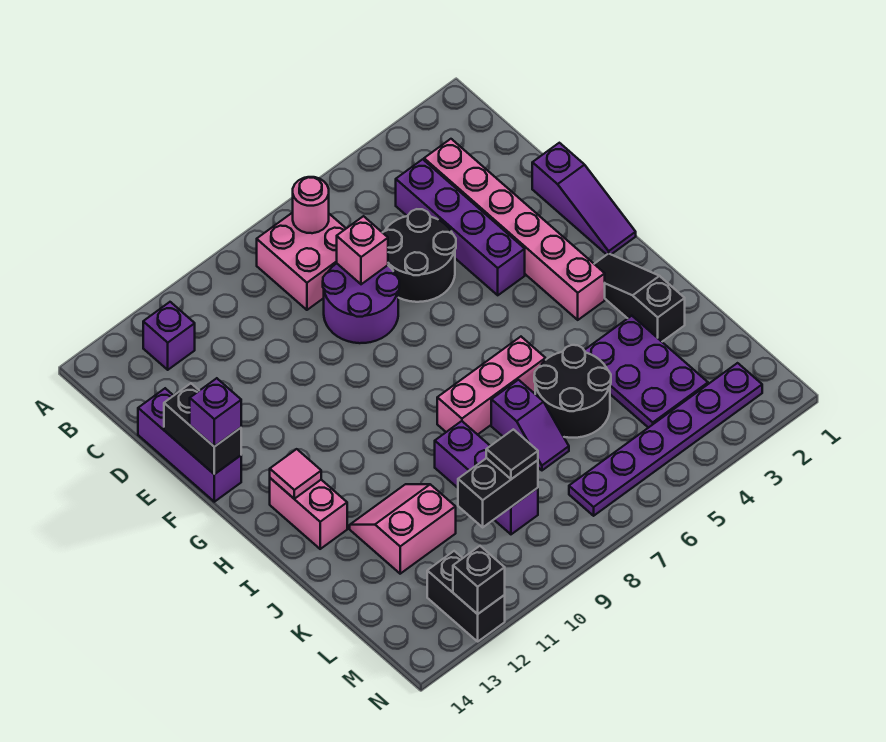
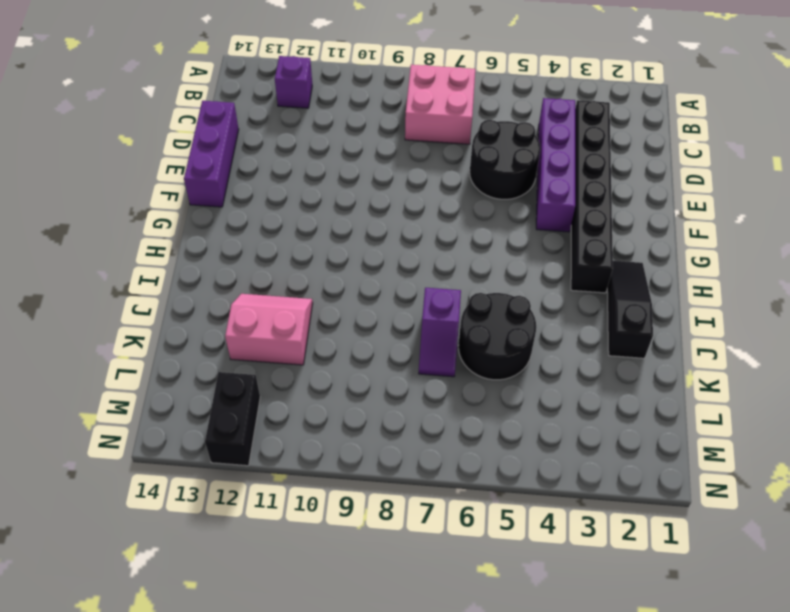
black brick C3:H3 level 1 -> pink brick C3:H3 level 1
none -> purple round brick D7:E8 level 1
none -> purple slope E1:G1 level 1 top E
none -> pink brick H13:I13 level 1

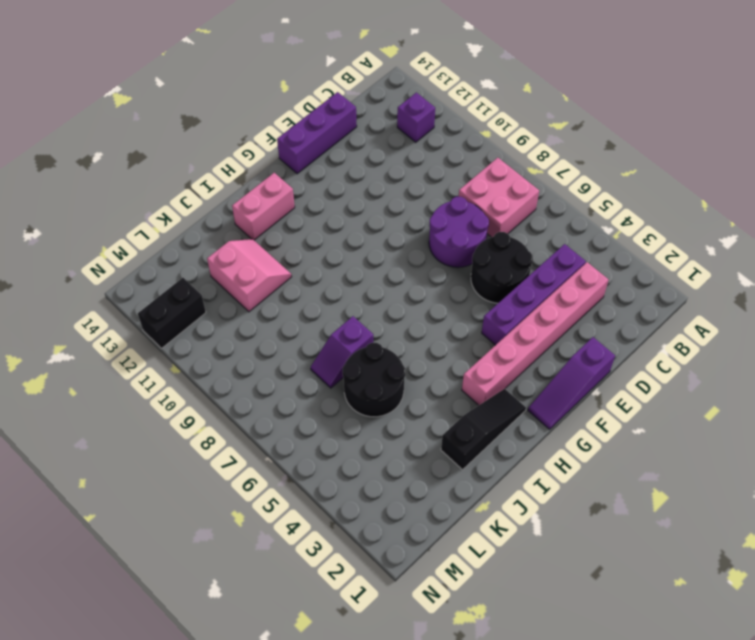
none -> pink brick I6:I8 level 1
none -> purple plate J3:L4 level 1
none -> purple brick J9:L9 level 1

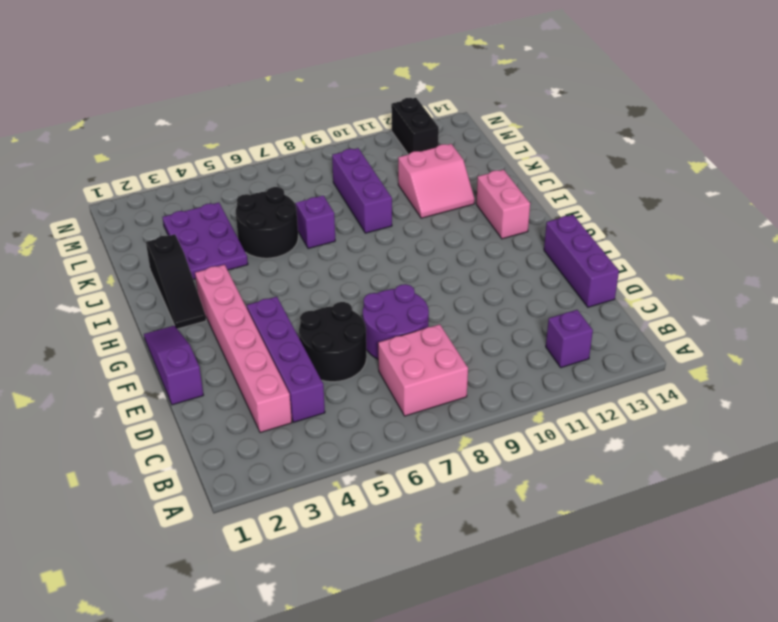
none -> pink brick I6:I8 level 1
none -> purple plate M2:M7 level 1
none -> pink round brick B7 level 2

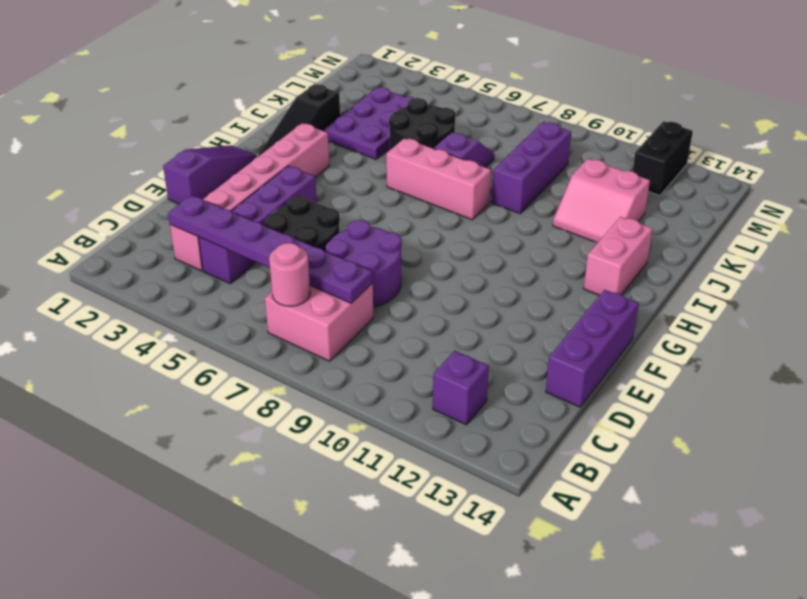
purple plate C3:C8 level 2 -> purple plate M2:M7 level 1
none -> pink brick D7 level 2
none -> black brick E14:F14 level 2
none -> pink tile H13 level 2

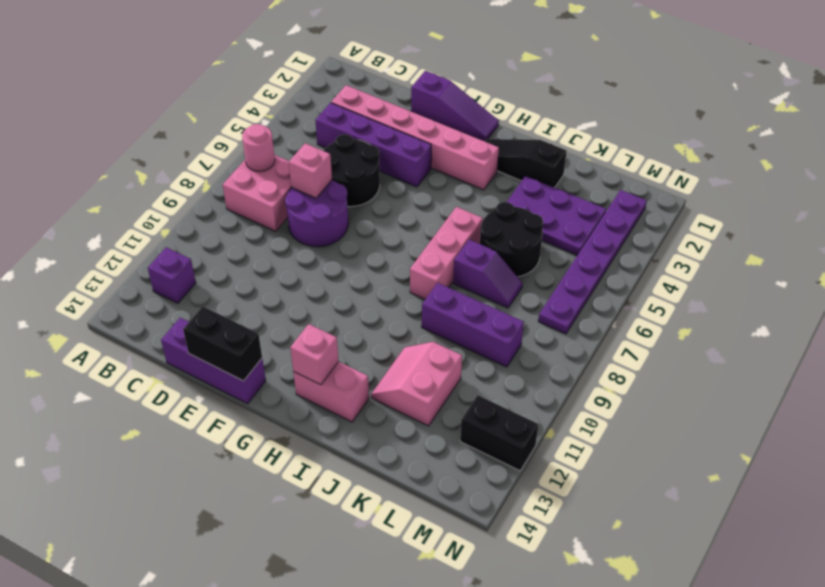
pink brick H13 level 2 -> pink tile H13 level 2
none -> black brick L9:L10 level 2
none -> black brick N12 level 2
none -> purple brick F14 level 3

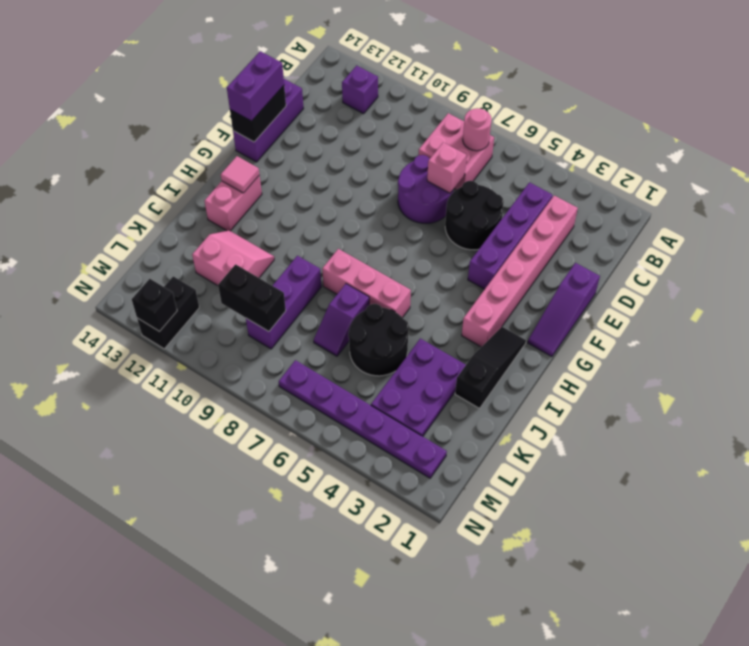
purple brick E14:F14 level 3 -> purple brick F14 level 3
none -> black tile L9 level 3

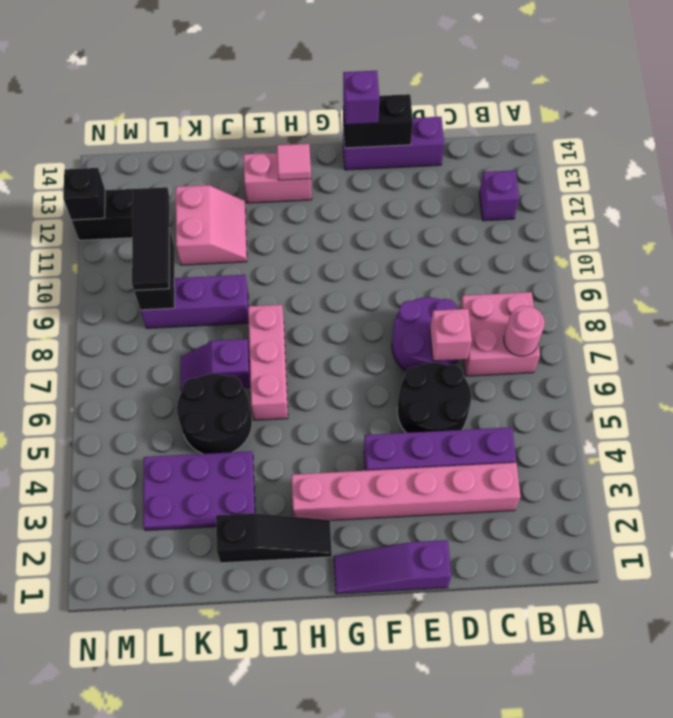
black tile L9:L11 level 3 -> black tile L9 level 3
none -> purple plate M2:M7 level 1

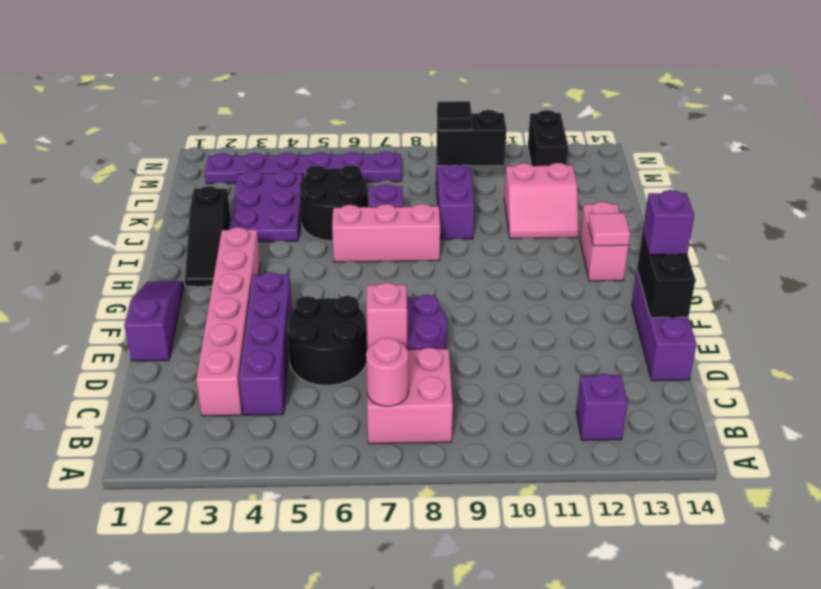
none -> black brick N12 level 2

